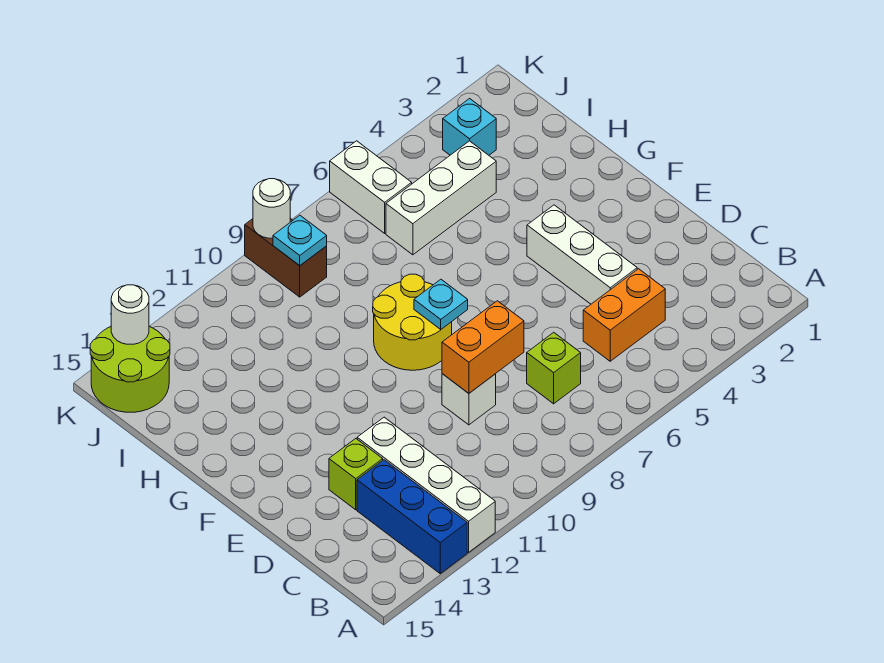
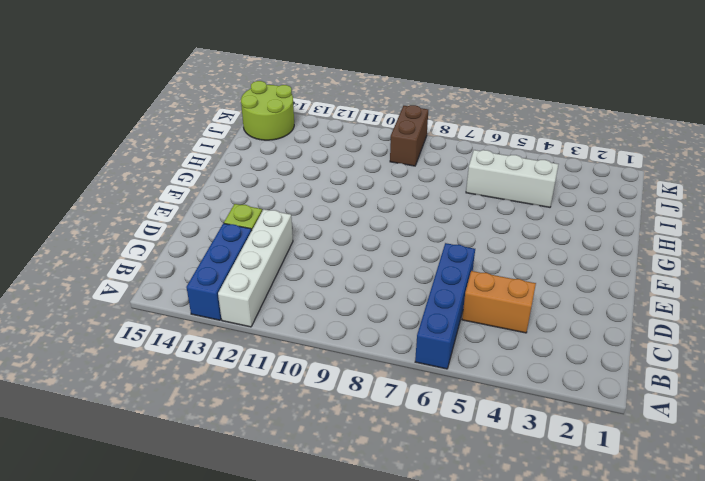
blue brick A6:D6 level 1 -> none
none -> lime brick C7 level 1
none -> white brick D4:F4 level 1
none -> white brick D9 level 1

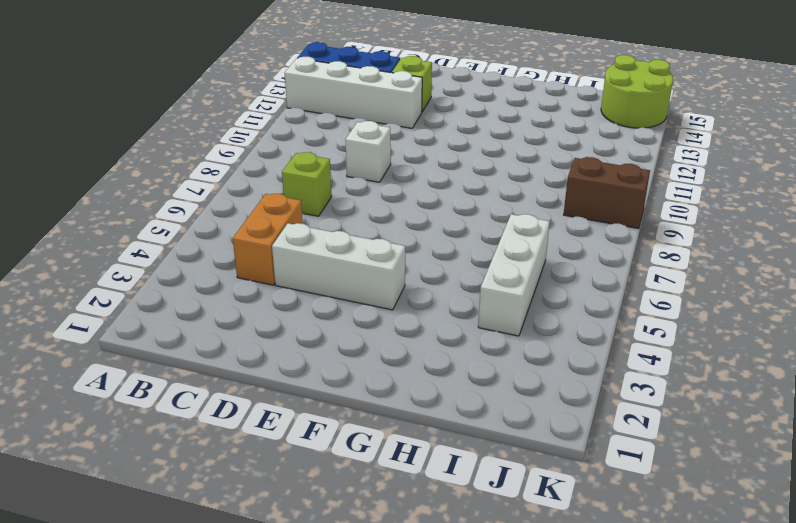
none -> yellow round brick F8:G9 level 1
none -> cyan brick J3 level 1
none -> white brick J6:K6 level 1

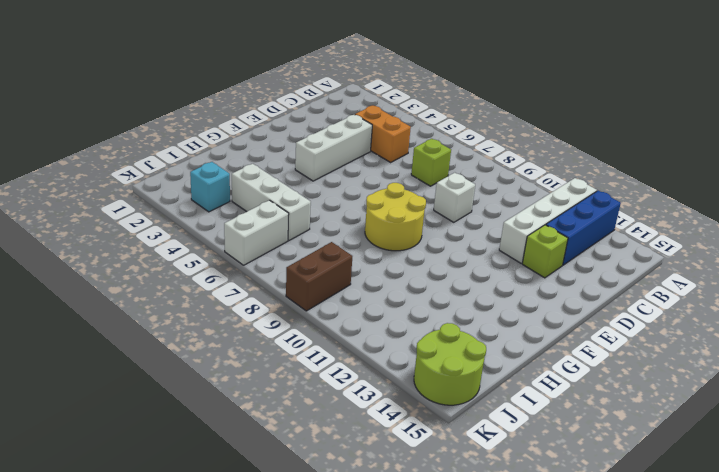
none -> orange brick D8:D9 level 2
none -> cyan plate F8 level 2
none -> cyan plate J9 level 2

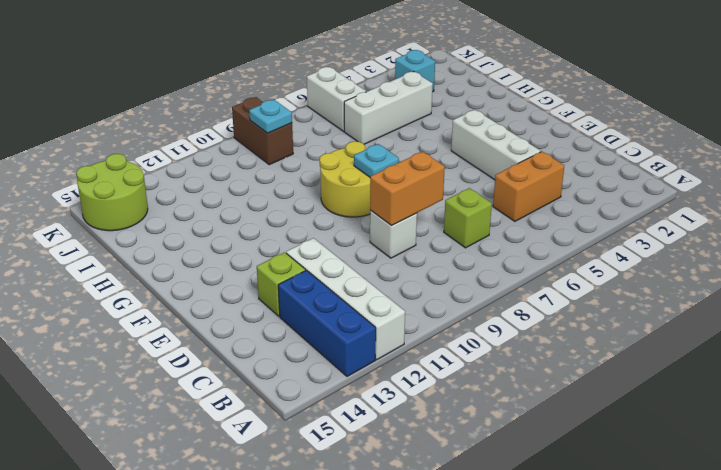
none -> white round brick K9 level 2
none -> white round brick K14 level 2

